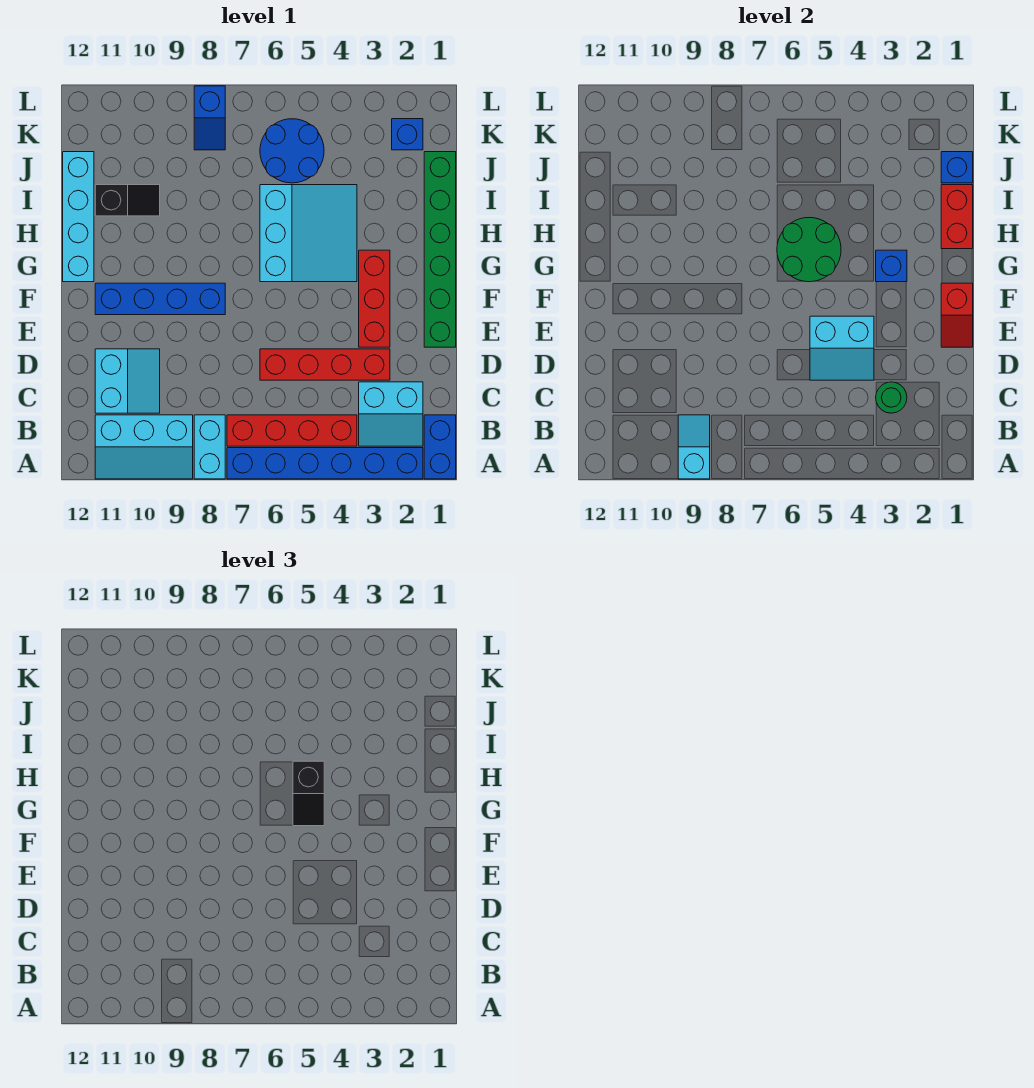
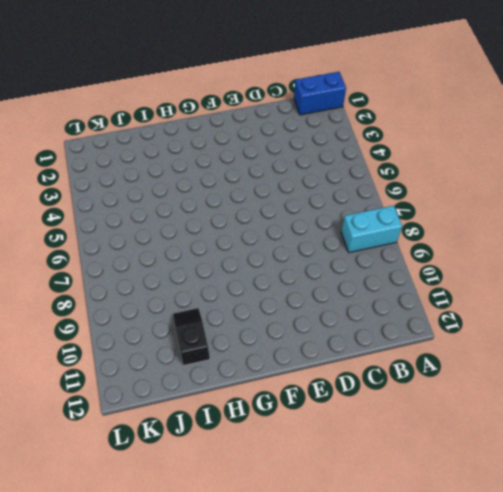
none -> blue brick A2:A7 level 1
none -> cyan slope A9:B11 level 1 top B
none -> cyan slope B2:C3 level 1 top C

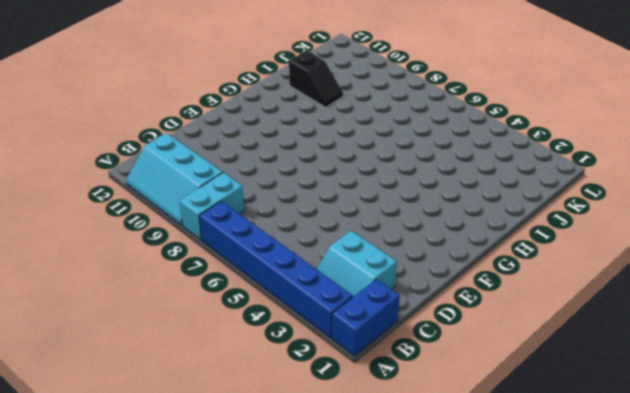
none -> red brick B4:B7 level 1
none -> cyan slope C10:D11 level 1 top 11
none -> red brick D3:D6 level 1

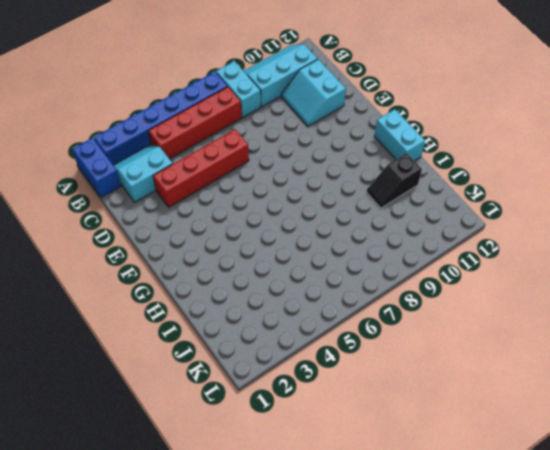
cyan brick G12:H12 level 1 -> cyan brick G12:J12 level 1
none -> green brick E1:J1 level 1
none -> red brick E3:G3 level 1
none -> blue brick F8:F11 level 1

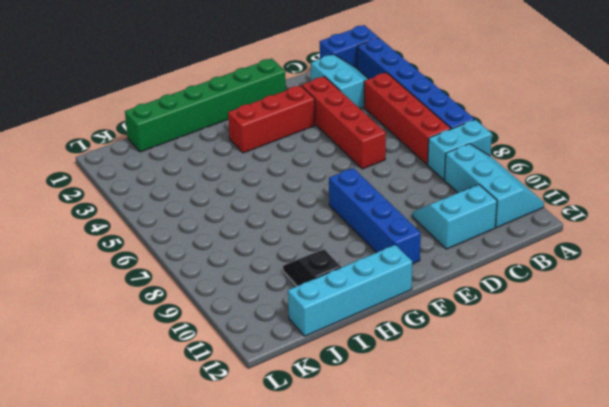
none -> cyan slope G4:I6 level 1 top 6
none -> blue round brick J5:K6 level 1
none -> blue brick K2 level 1

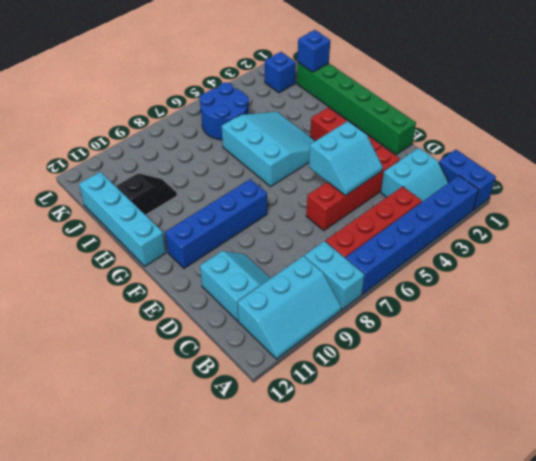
none -> blue slope K8:L8 level 1 top L
none -> cyan slope A9:B9 level 2 top A
none -> green round brick C3 level 2

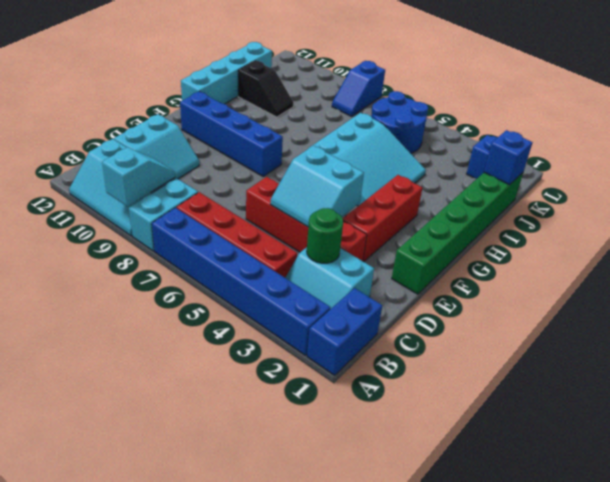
none -> red slope E1:F1 level 2 top F
none -> blue brick G3 level 2
none -> green round brick G5:H6 level 2

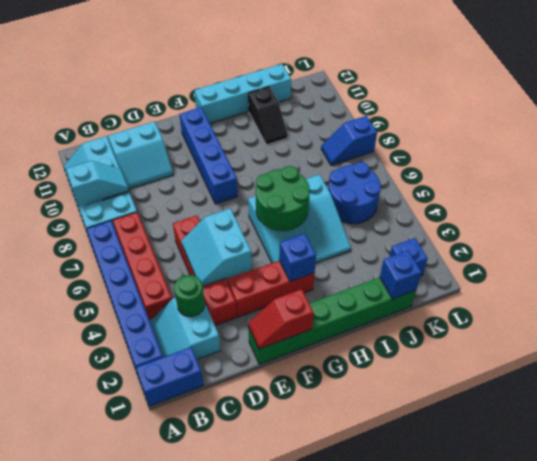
none -> red brick H1:I1 level 2
none -> black slope G5:H5 level 3 top H

